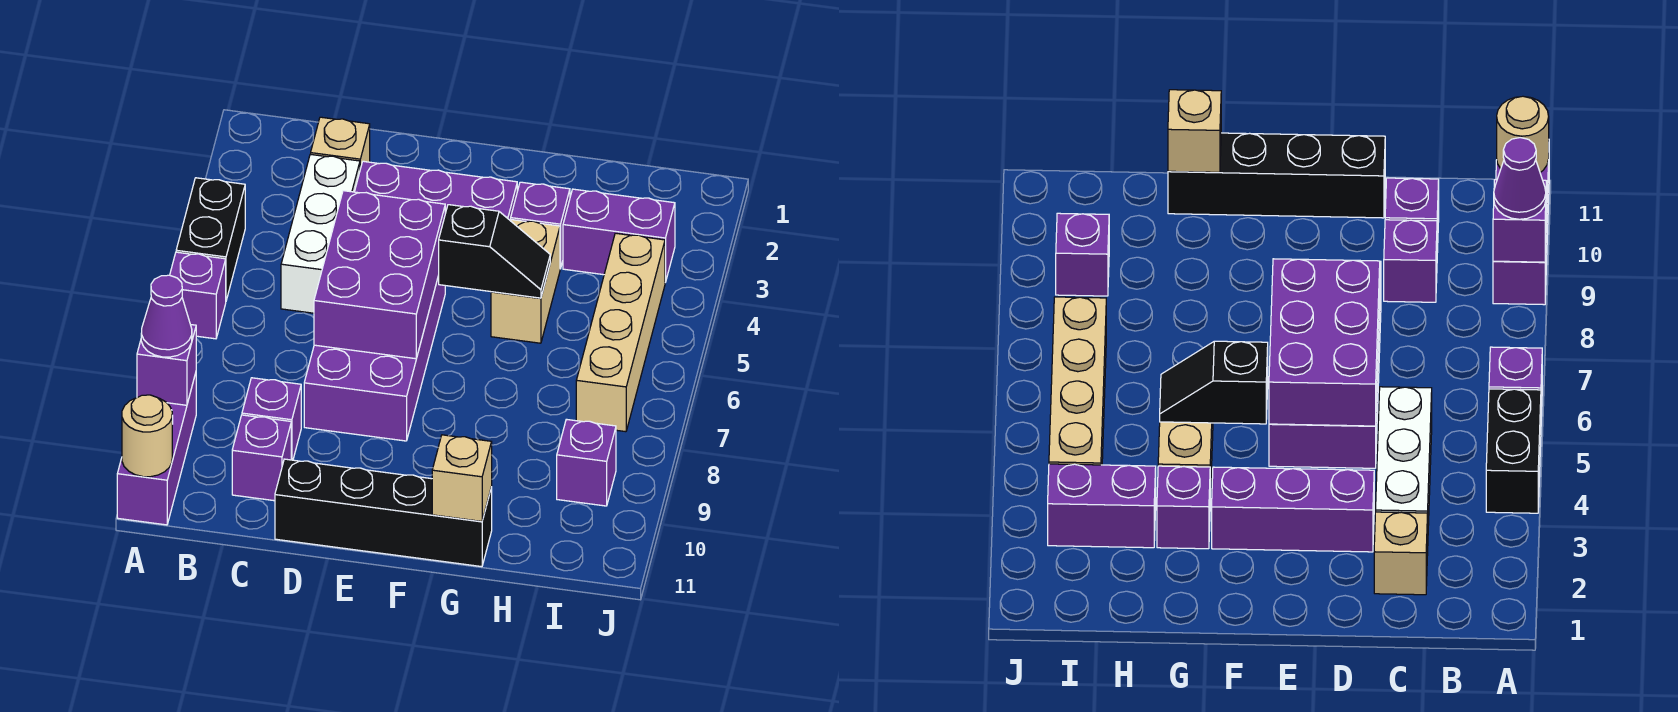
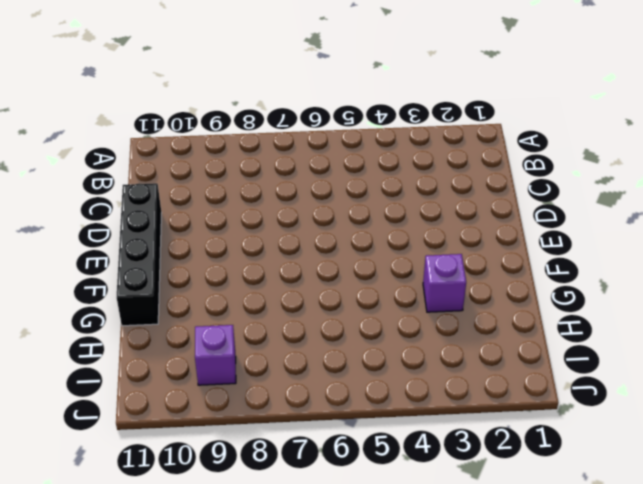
none -> black brick A4:A5 level 1
none -> purple brick A6 level 1
none -> purple brick A9:A11 level 1

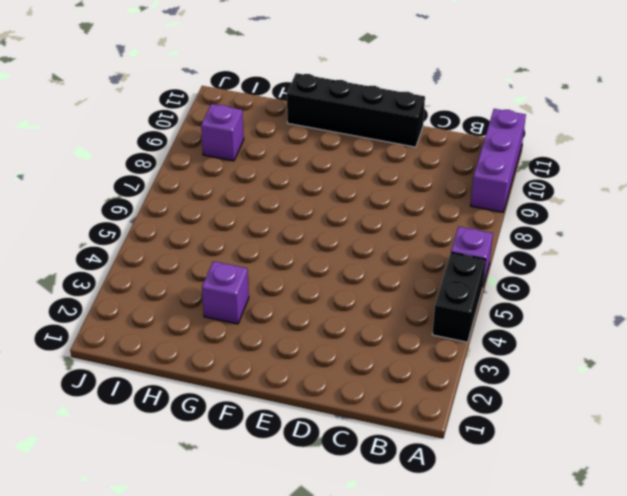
none -> tan brick C2 level 1
none -> white brick C3:C5 level 1
none -> purple brick C9 level 1

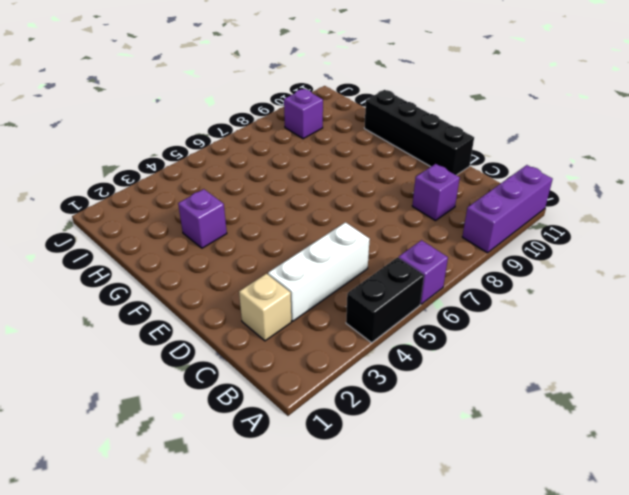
none -> purple brick C10 level 1
none -> purple brick D3:F3 level 1
none -> purple brick D5:E8 level 1

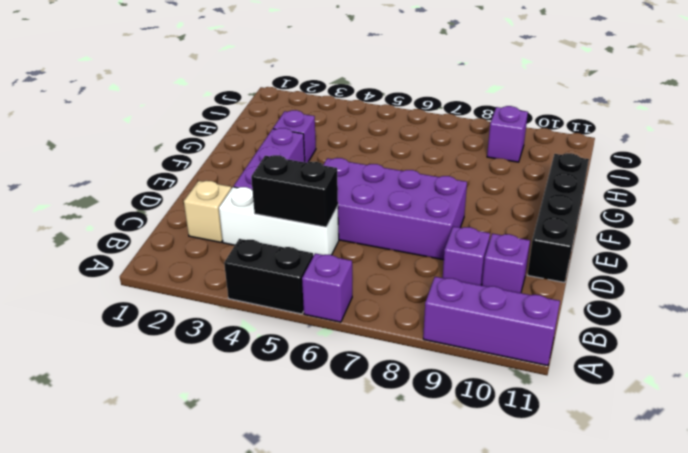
black brick C4:C5 level 2 -> none
none -> tan brick G4:G5 level 1
none -> purple brick H3:I3 level 1
none -> tan brick I4:I7 level 1

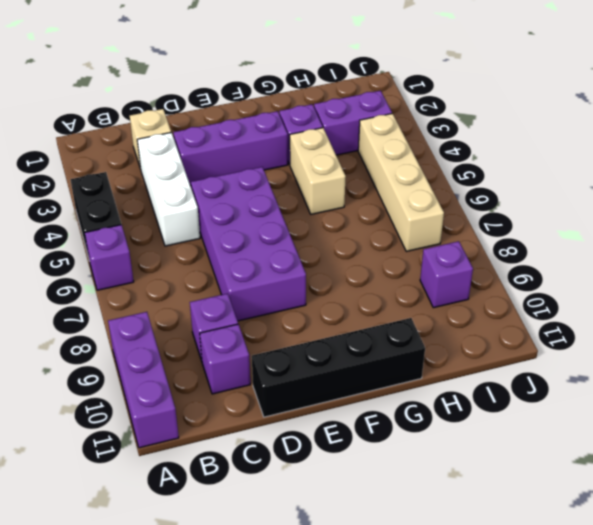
none -> purple brick A9 level 2
none -> tan round brick A11 level 2
none -> purple brick D5:E7 level 2

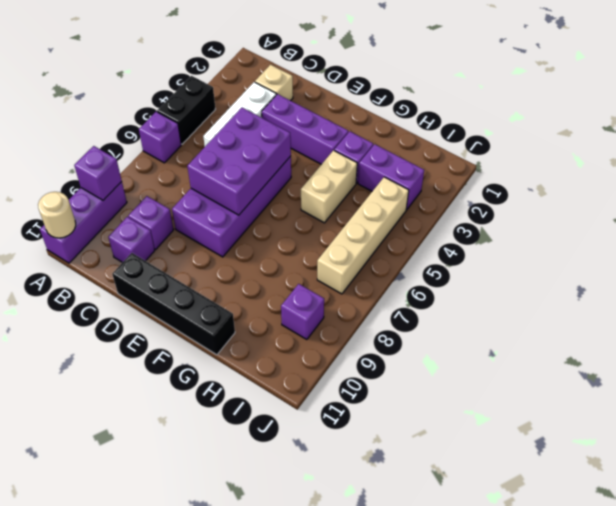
none -> black slope F5:G5 level 2 top F
none -> tan brick G11 level 2
none -> purple cone A9 level 3

